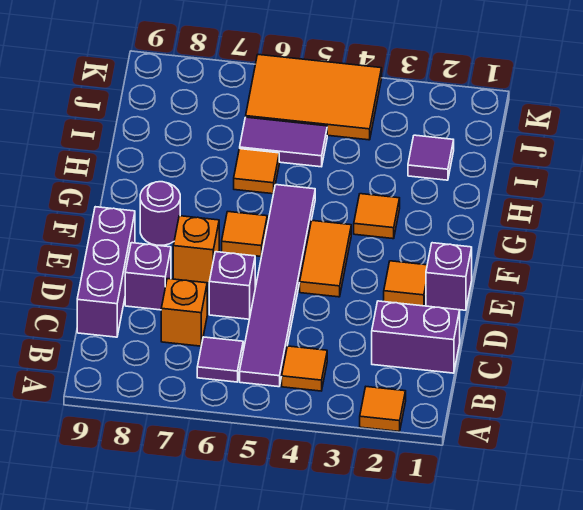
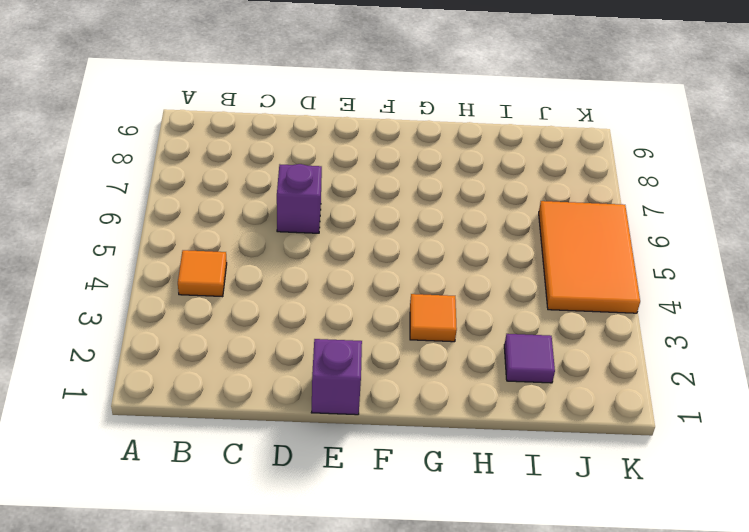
none -> orange tile A2 level 1
none -> purple tile B5:G5 level 1
none -> purple tile B6 level 1

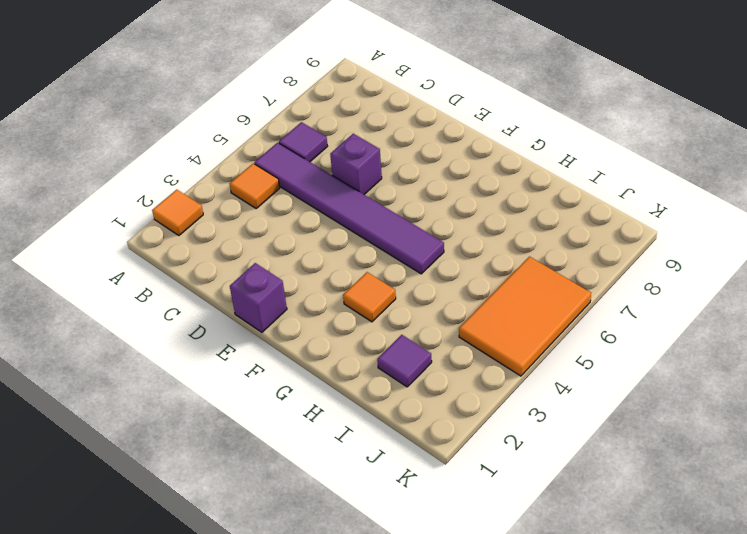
none -> purple brick C1:C2 level 1
none -> orange brick C7 level 1
none -> purple brick C9:E9 level 1

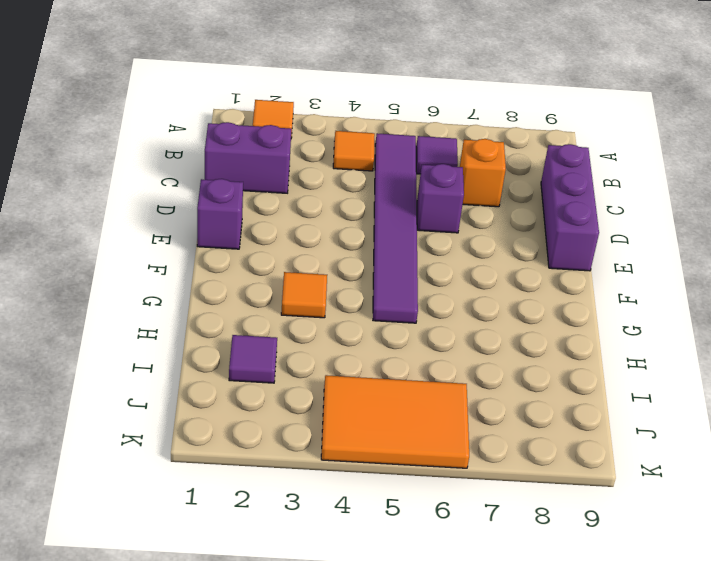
none -> purple brick D8 level 1
none -> orange tile E2 level 1
none -> orange tile E4:F4 level 1

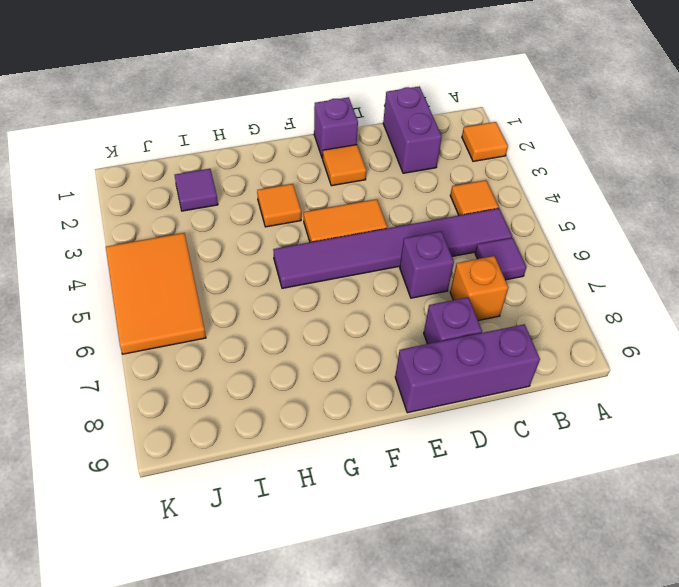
none -> orange brick E7 level 1
none -> orange tile F6 level 1
none -> purple round brick F8 level 1

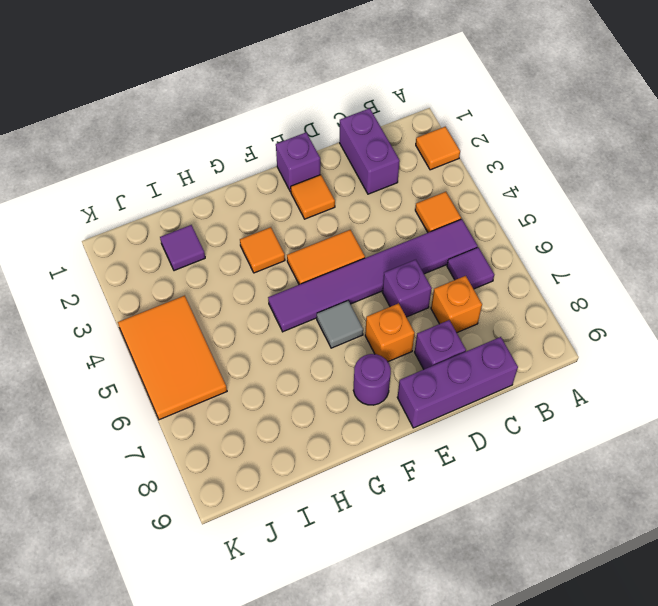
grey tile F6 level 1 -> orange tile F6 level 1
none -> orange tile H6 level 1
none -> purple tile I5:I6 level 1

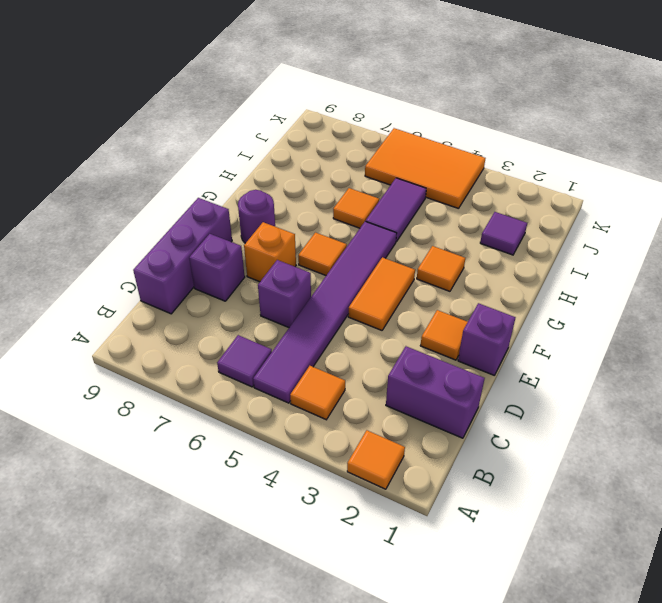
purple tile H5:I5 level 1 -> purple tile I5:I6 level 1
none -> orange brick C7 level 1

